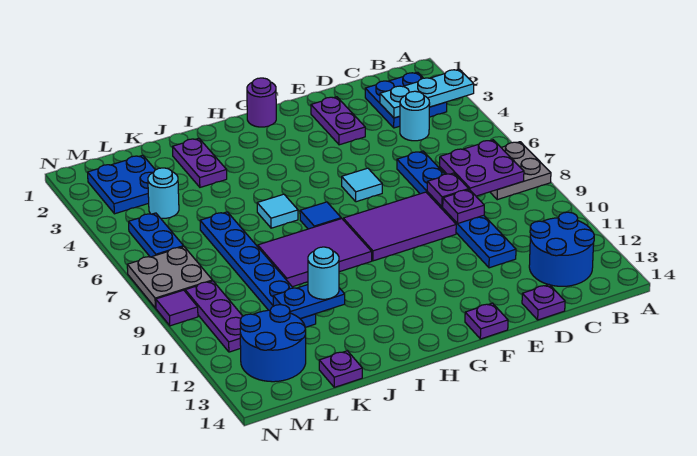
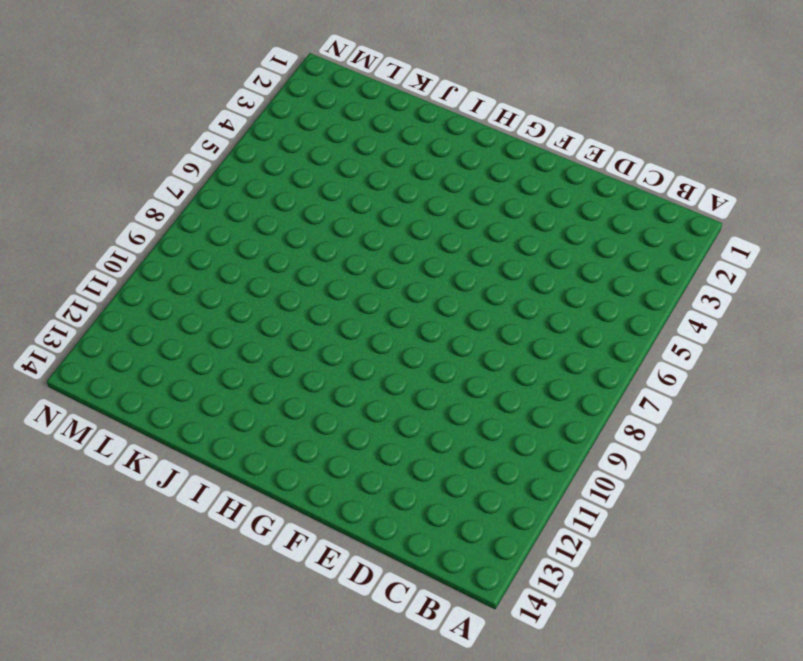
none -> grey plate A7:B8 level 1
none -> blue plate B2:C3 level 1
none -> blue round brick B12:C13 level 1
none -> cyan round brick C4 level 1

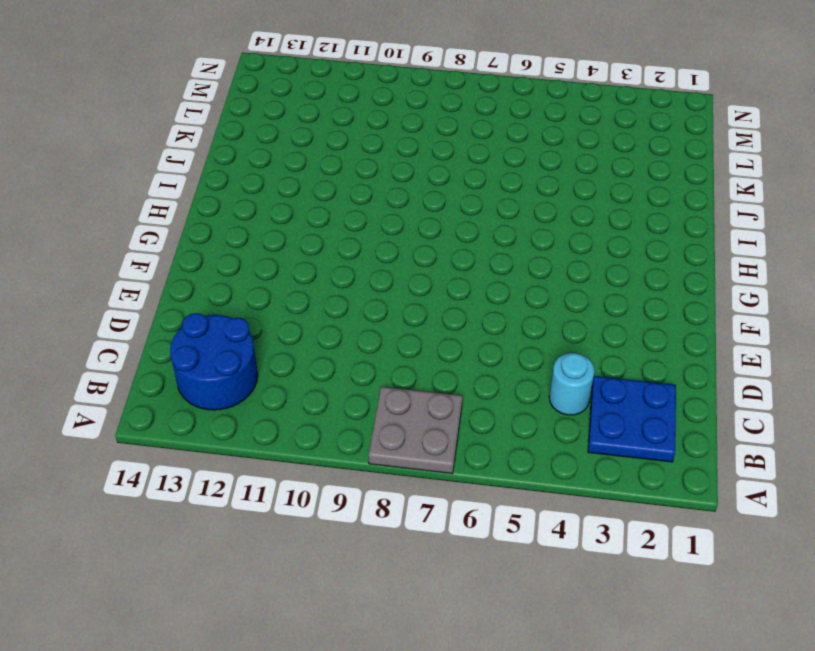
none -> blue plate D6:D11 level 1
none -> purple plate D14 level 1
none -> purple plate E2:E3 level 1
none -> purple tile E8:G9 level 1

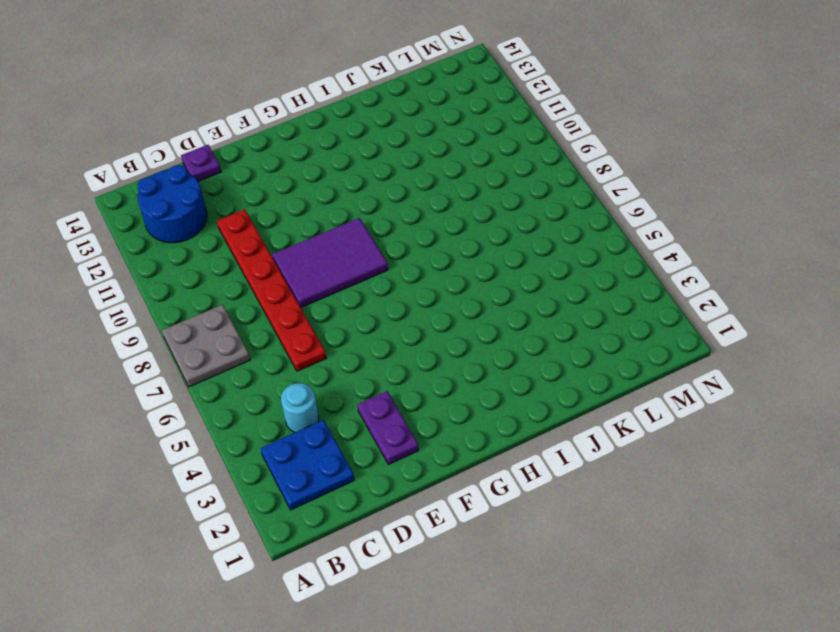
red plate D6:D11 level 1 -> blue plate D6:D11 level 1
none -> cyan tile F6 level 1
none -> purple plate F14 level 1
none -> purple round brick G1 level 1
none -> blue tile H7 level 1

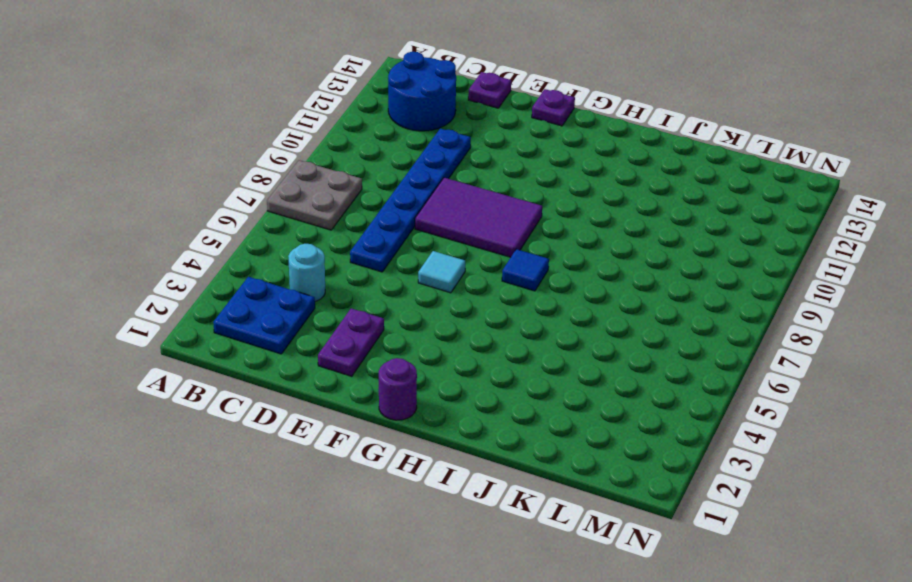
none -> purple tile H8:J9 level 1
none -> cyan tile I6 level 1
none -> purple plate J2:J3 level 1
none -> blue plate K6:K11 level 1

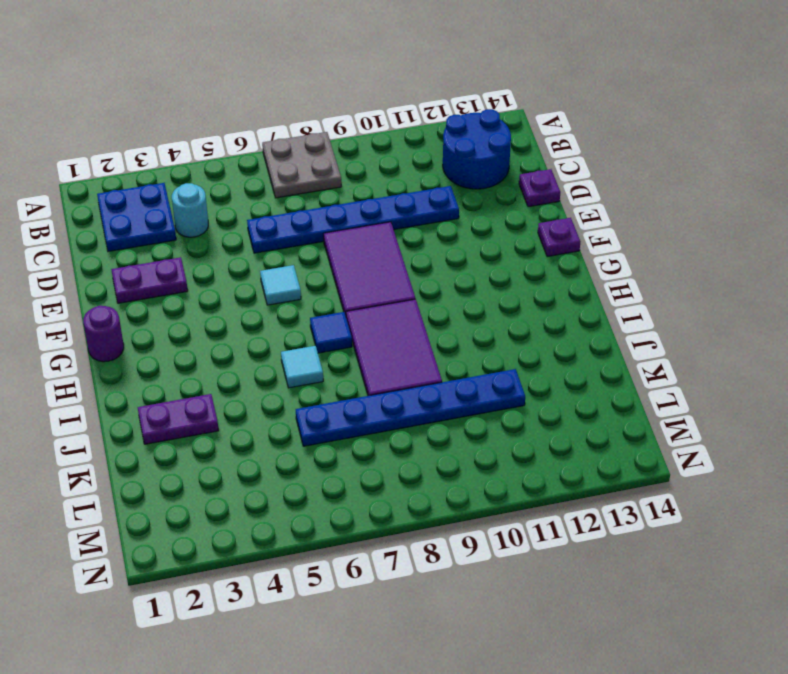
none -> purple plate K14 level 1
none -> blue plate L2:M3 level 1
none -> cyan round brick L4 level 1
none -> blue round brick L12:M13 level 1

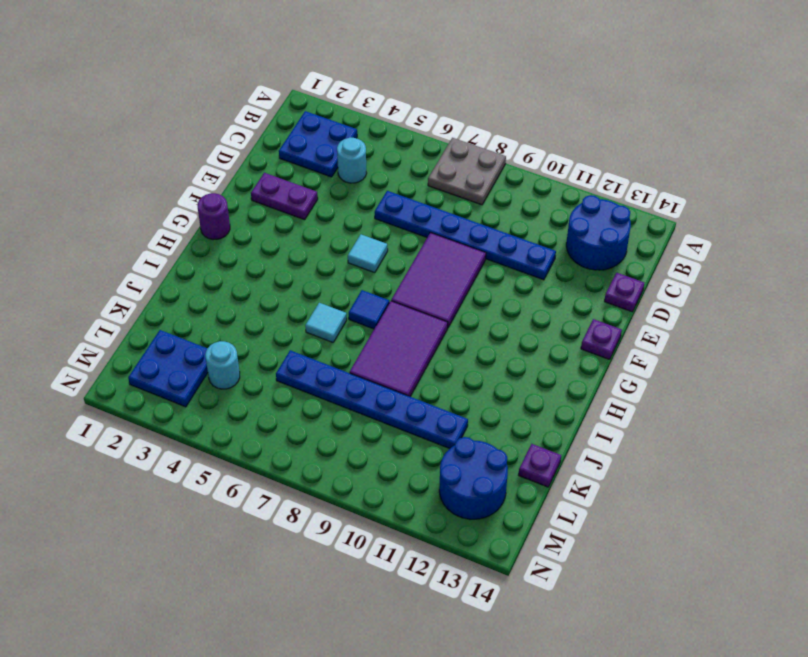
none -> purple plate J2:J3 level 1
none -> blue plate M5:M6 level 1
none -> grey plate M7:N8 level 1
none -> purple plate M9:M11 level 1

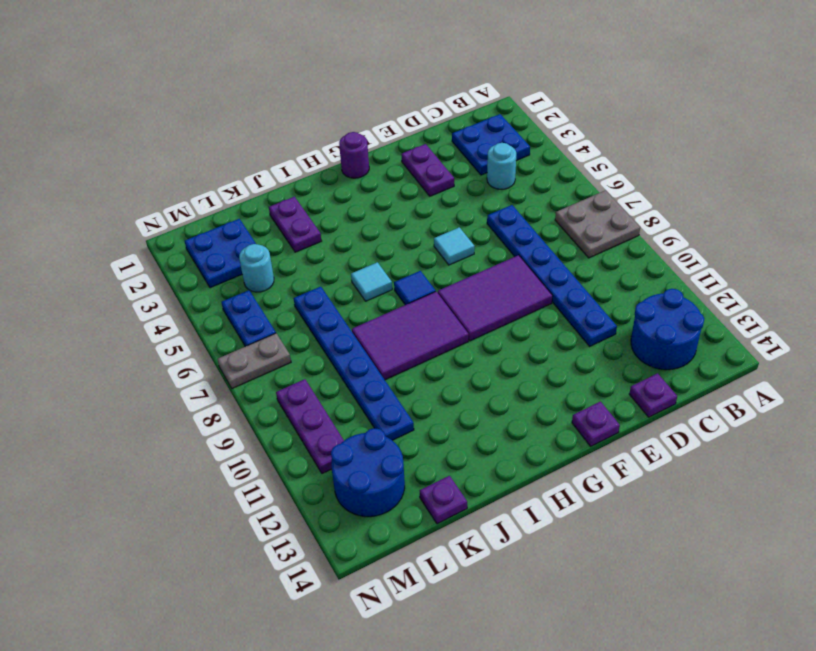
grey plate M7:N7 level 1 -> grey plate M7:N8 level 1
none -> purple tile N9 level 1
none -> cyan plate A3:C3 level 2
none -> purple plate B7:C8 level 2
none -> purple plate D8 level 2

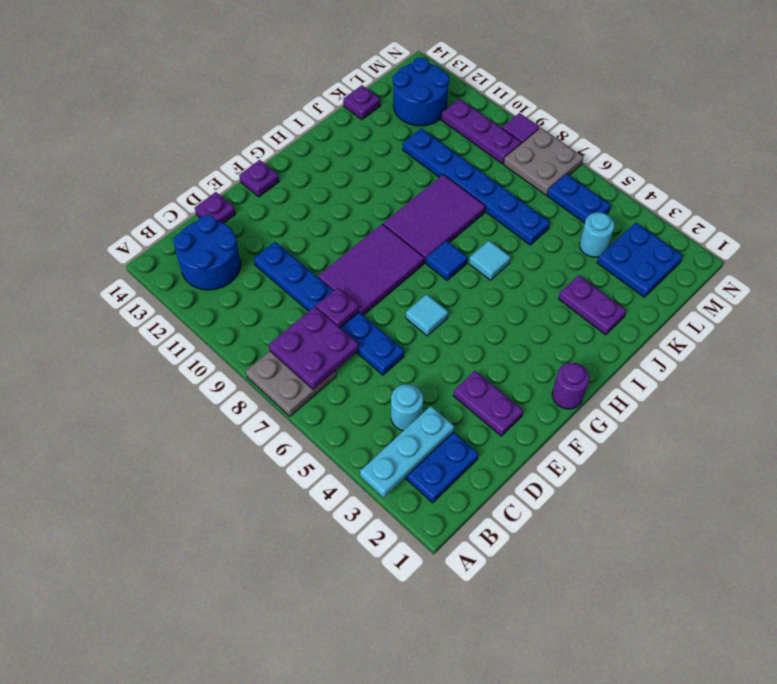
none -> purple plate D9 level 2
none -> blue plate J11:K11 level 2
none -> cyan round brick J11 level 3

